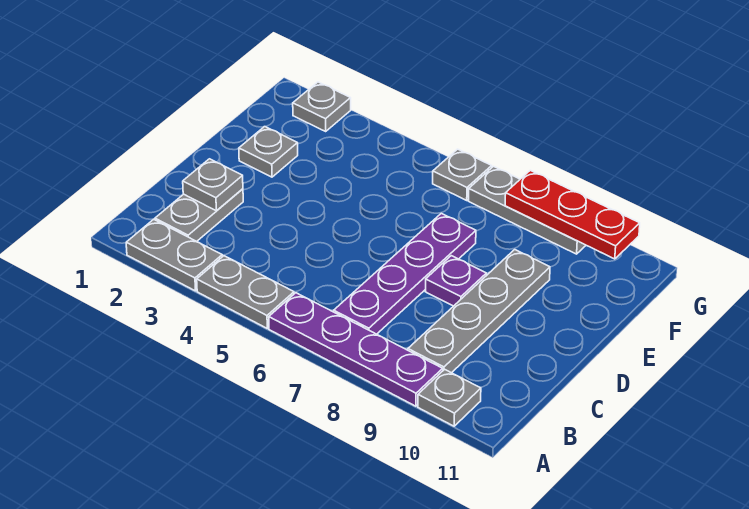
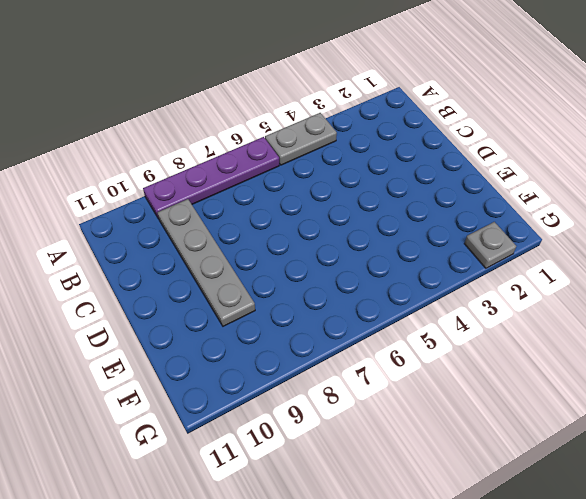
none -> grey plate A2:A3 level 1
none -> grey plate A10 level 1
none -> grey plate B2:C2 level 1

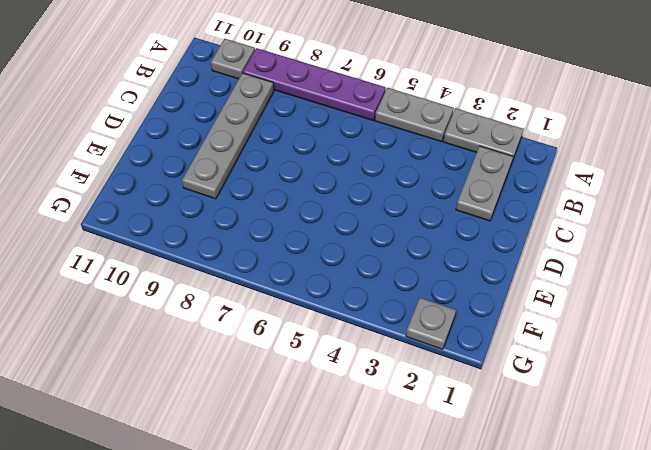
none -> purple plate B7:E7 level 1
none -> purple plate D8 level 1
none -> grey plate E2 level 1

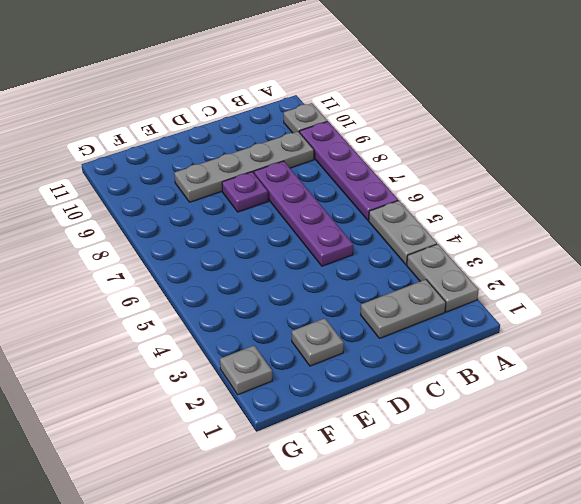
purple plate C5:C8 level 1 -> purple plate B7:E7 level 1
none -> grey plate G6 level 1
none -> grey plate G7:G9 level 1
none -> grey plate C2 level 2

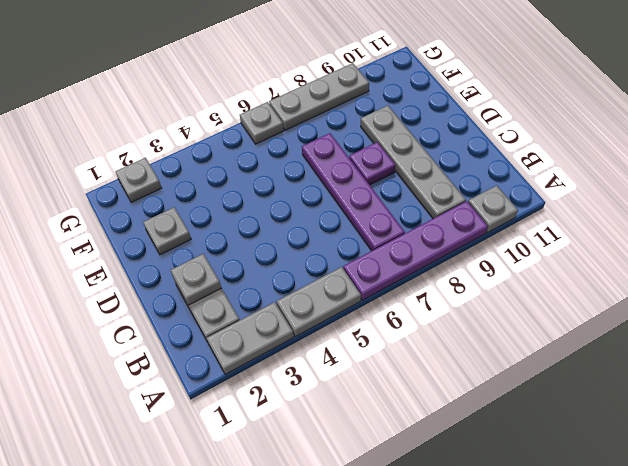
none -> red plate G8:G10 level 2

